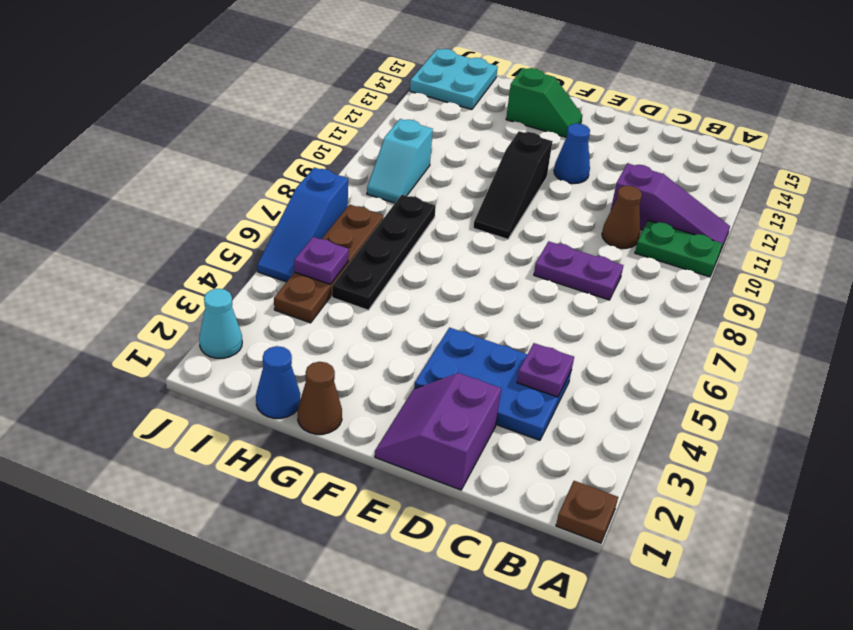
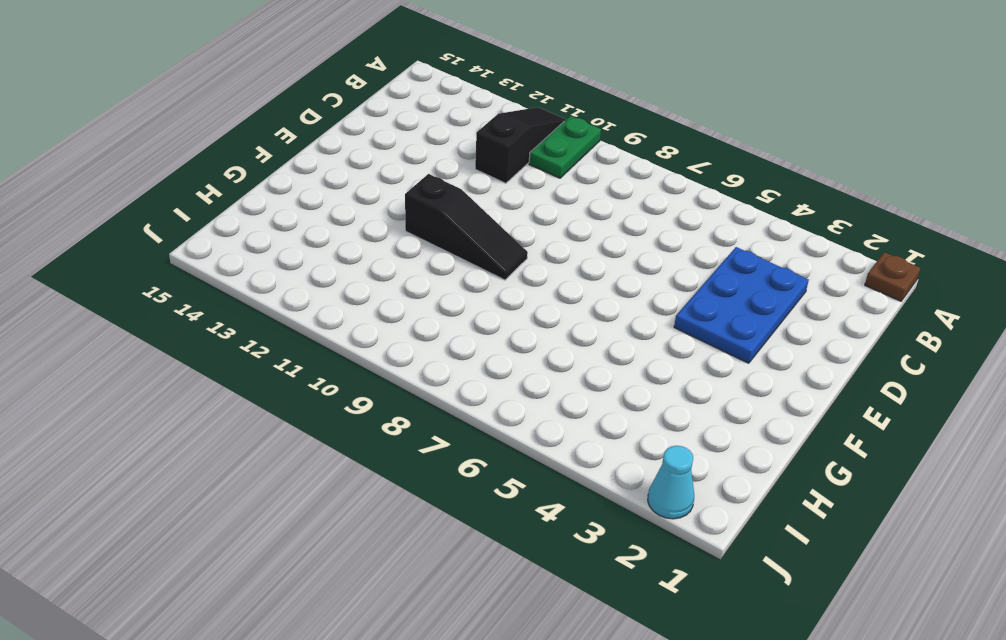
black slope A11:C11 level 1 top C -> purple slope A11:C11 level 1 top C
none -> purple plate C8:D8 level 1
none -> brown cone C10 level 1
none -> purple slope D1:E2 level 1 top D

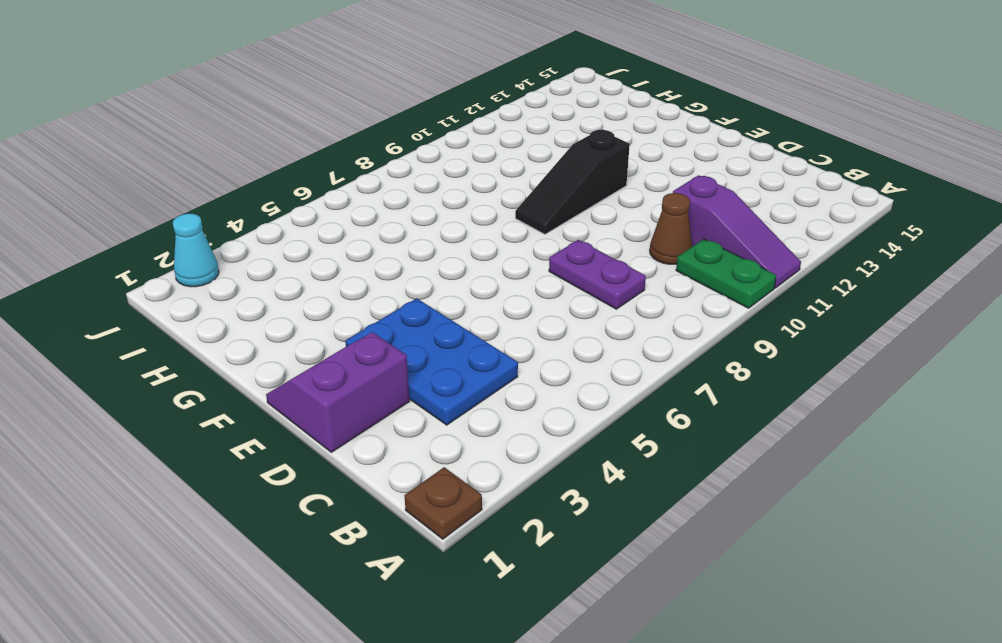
none -> blue cone E12 level 1
none -> green slope F14:G14 level 1 top G
none -> brown cone G1 level 1

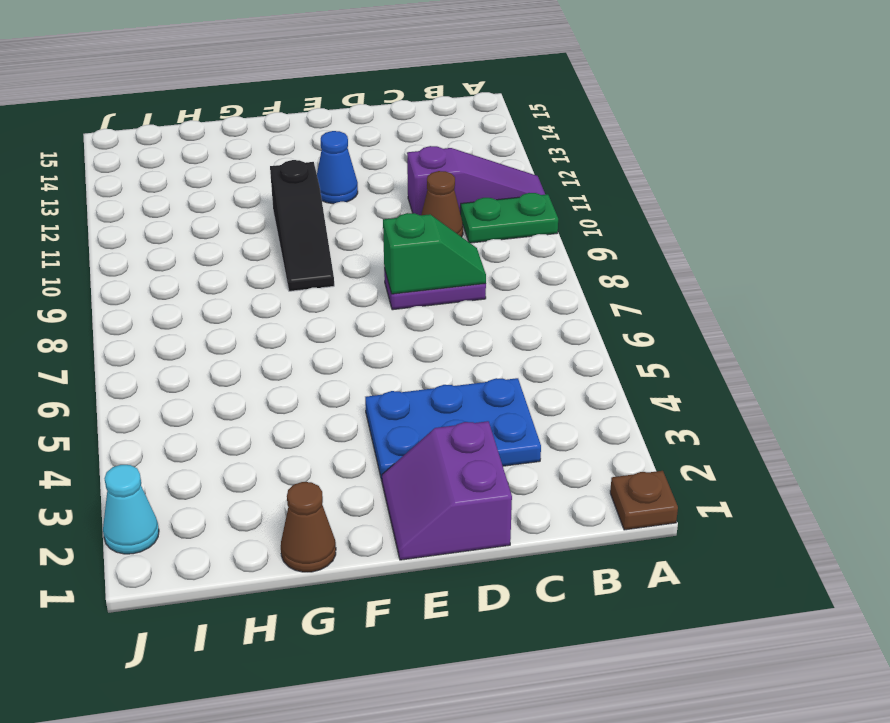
green slope C8:D8 level 2 top D -> green slope F14:G14 level 1 top G
none -> blue cone H1 level 1
none -> black plate H5:H8 level 1
none -> brown plate I4:I7 level 1

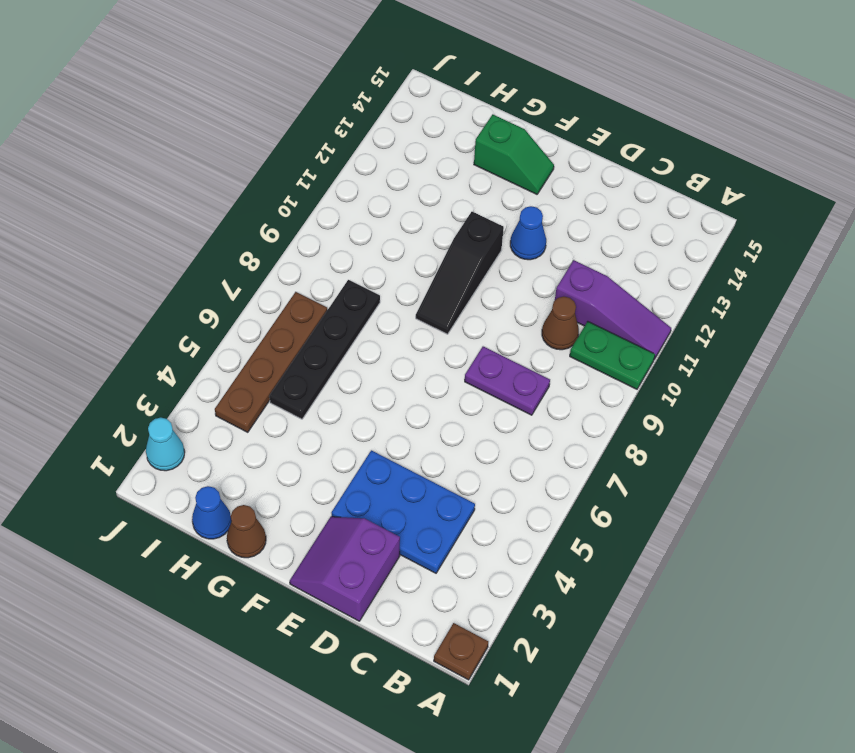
none -> cyan slope I9:I10 level 1 top 10
none -> cyan plate I14:J15 level 1
none -> blue slope J5:J7 level 1 top 7

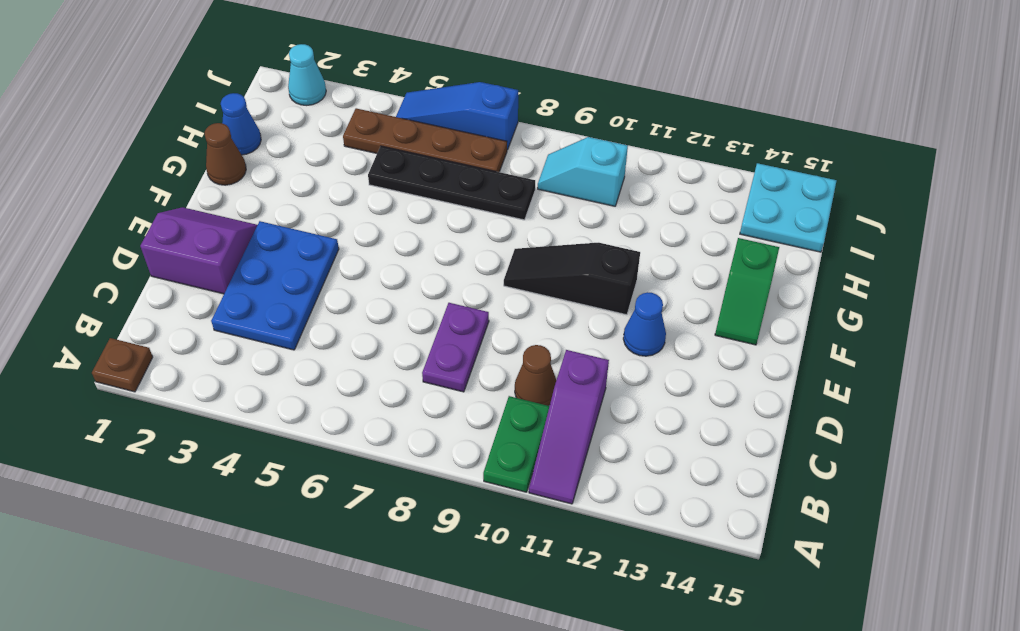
none -> purple plate C4 level 2
none -> purple plate I5 level 2

